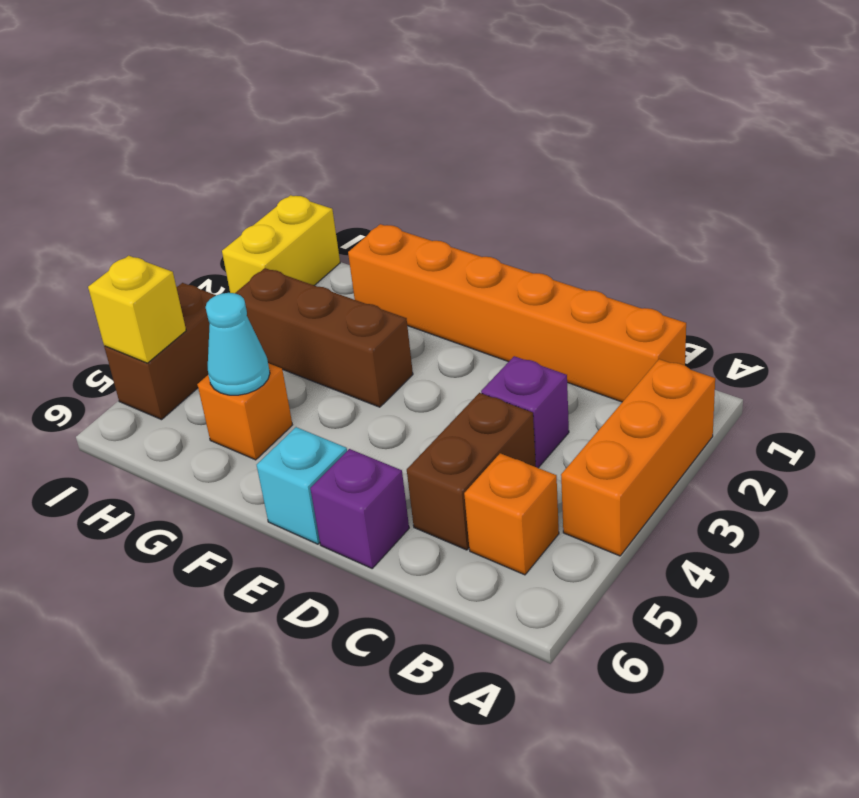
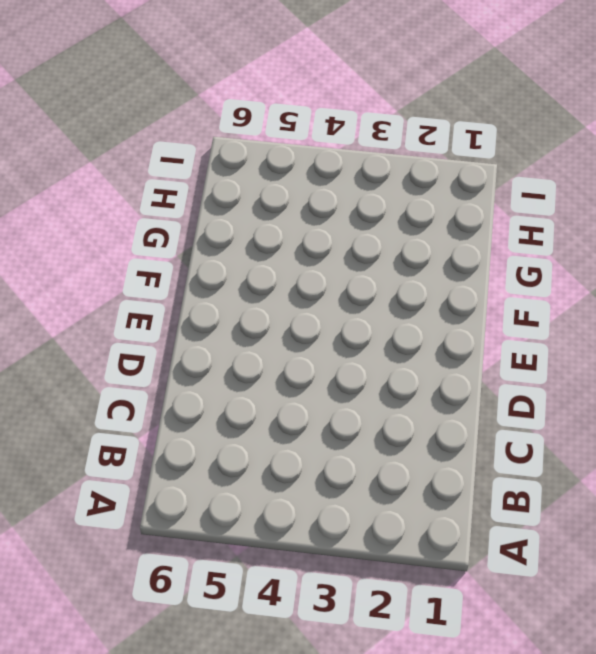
none -> orange brick A2:A4 level 1
none -> orange brick B1:G1 level 1
none -> orange brick B5 level 1

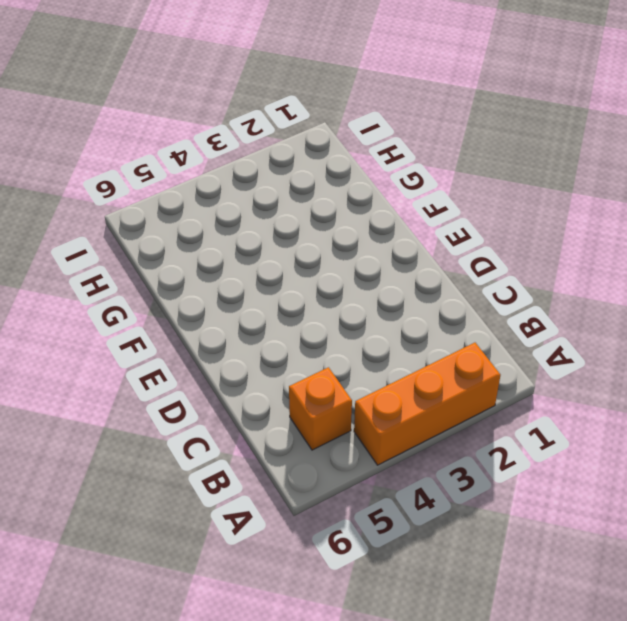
none -> orange brick B1:G1 level 1
none -> purple brick C3 level 1
none -> brown brick C4:C5 level 1

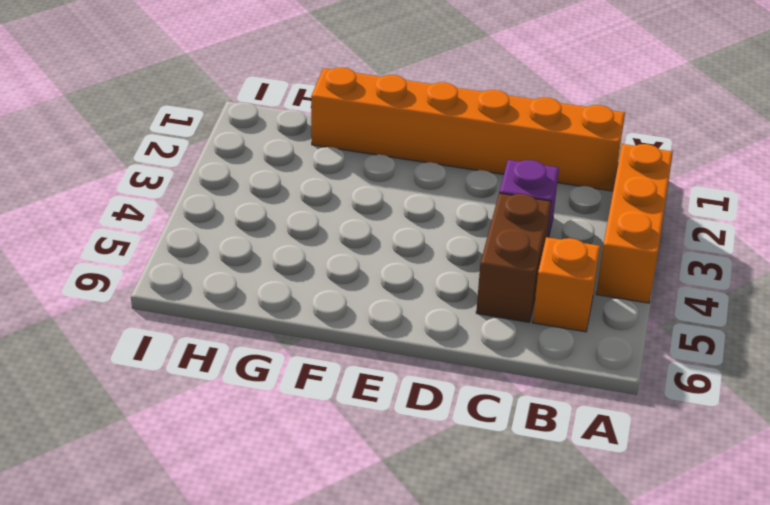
none -> purple brick D6 level 1
none -> cyan brick E6 level 1
none -> brown brick F3:H3 level 1

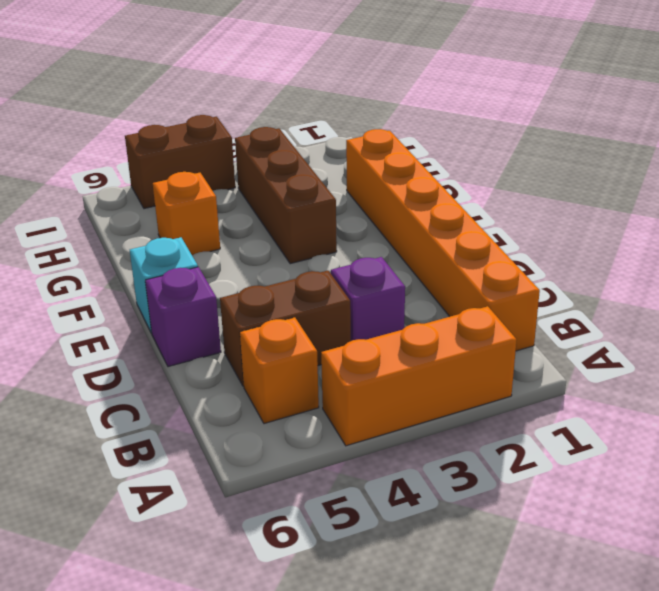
none -> yellow brick I1:I2 level 1
none -> cyan cone G5 level 2
none -> yellow brick I5 level 2

